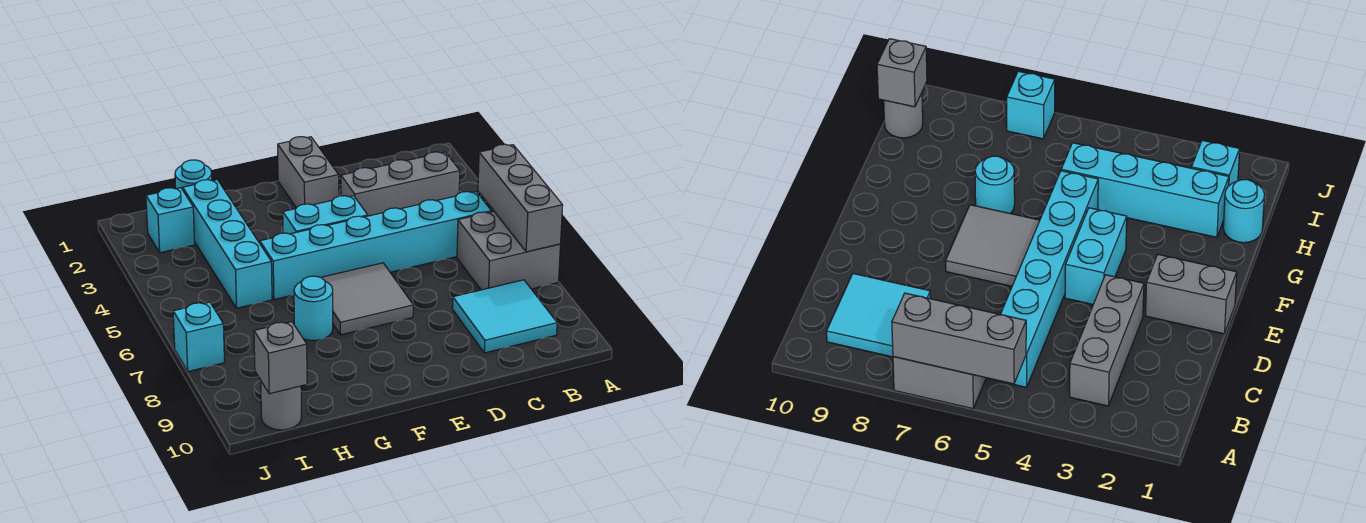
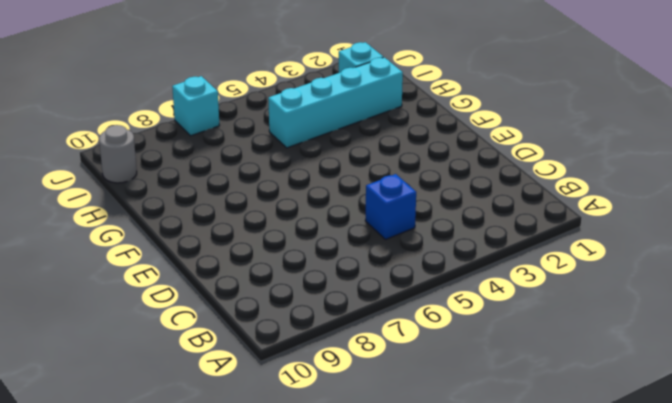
blue brick C5 level 1 -> cyan brick B5:G5 level 1
none -> grey brick A6:B7 level 1
none -> grey brick B3:D3 level 1
none -> cyan tile B8:C9 level 1

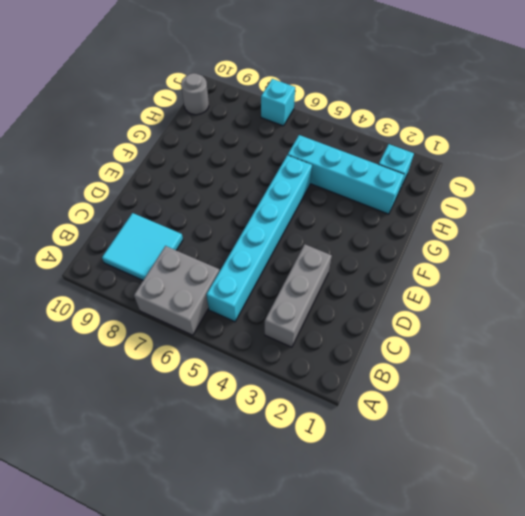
none -> grey brick E1:E2 level 1
none -> cyan brick E4:F4 level 1
none -> grey tile E6:F7 level 1

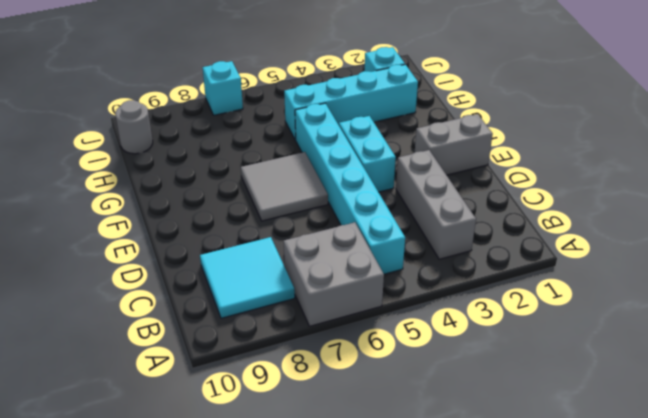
none -> cyan round brick G7 level 1
none -> cyan round brick H1 level 1
none -> grey brick A5:A7 level 2

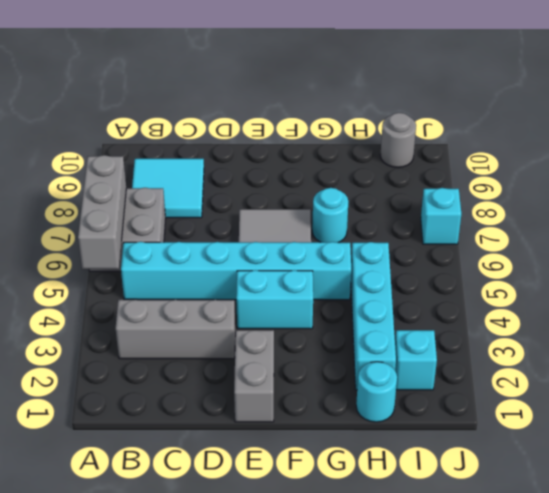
none -> grey brick I10 level 2

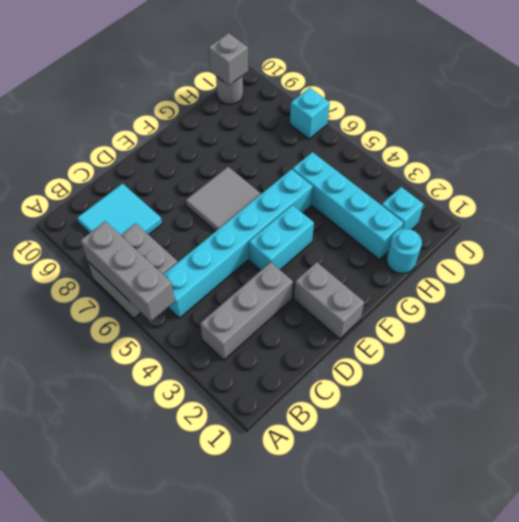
none -> cyan round brick G7 level 1

